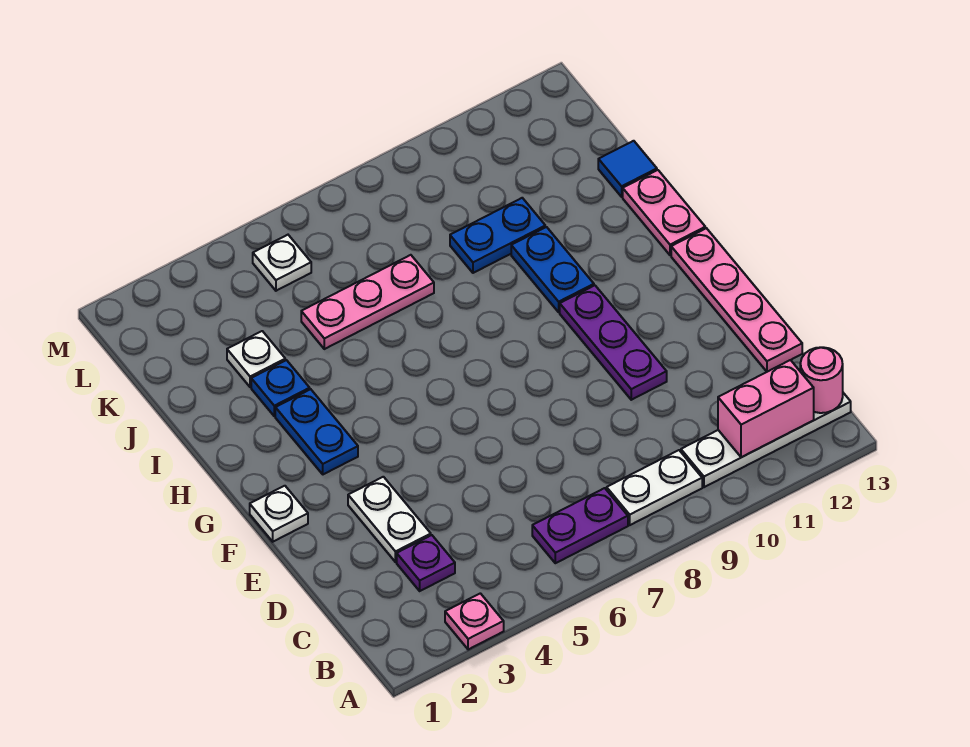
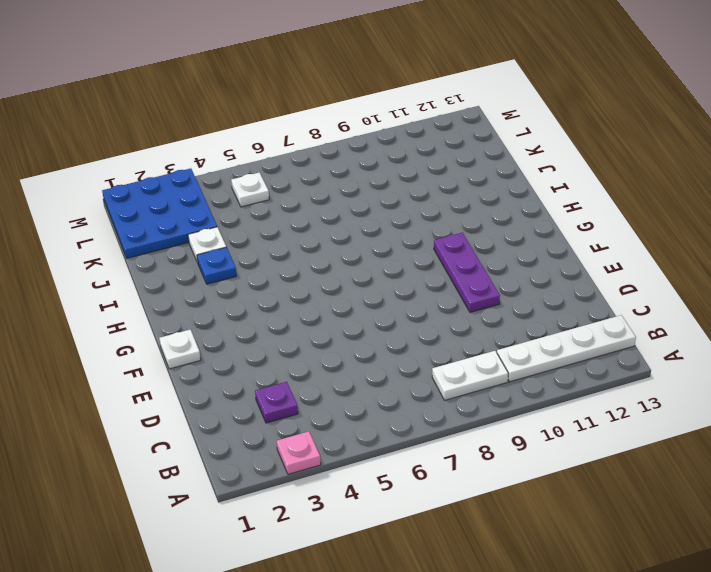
blue plate K1:M3 level 1 -> none
none -> purple plate B6:B7 level 1
none -> white plate D3:E3 level 1
none -> pink plate D13:G13 level 1

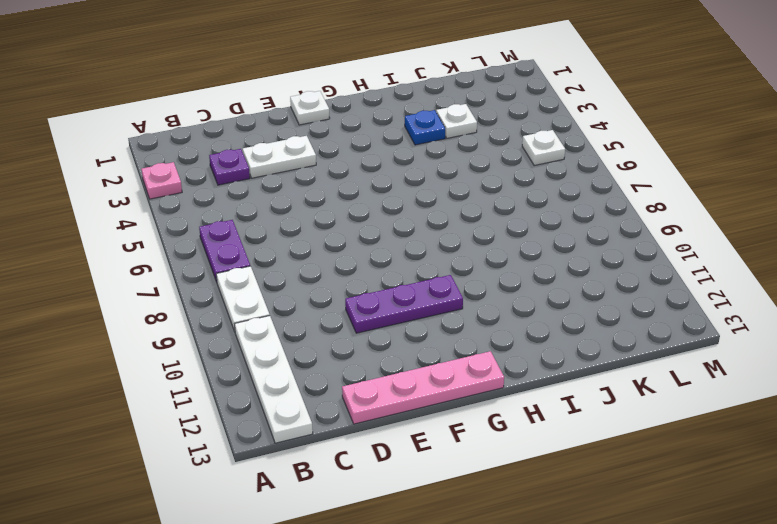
none -> blue plate G3:H3 level 1
none -> blue plate H10:I10 level 1
none -> pink plate H13:I13 level 1

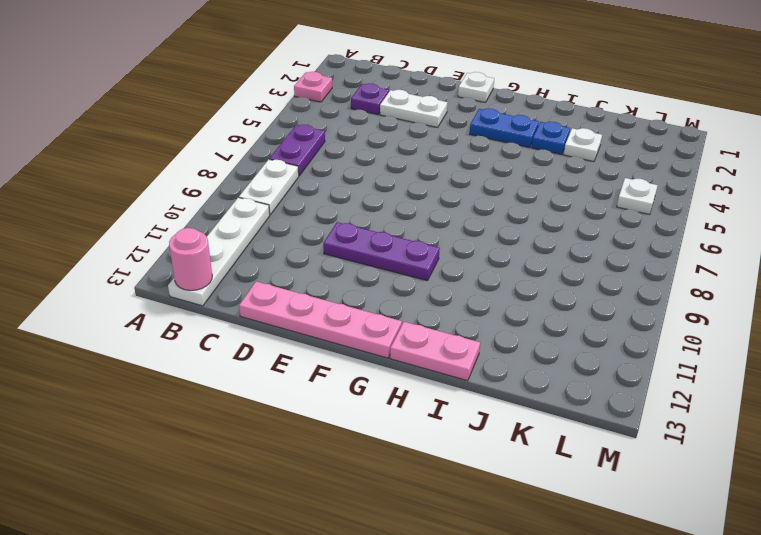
none -> blue plate H10:I10 level 1
none -> pink plate J5:J7 level 1
none -> blue plate J9:J10 level 1

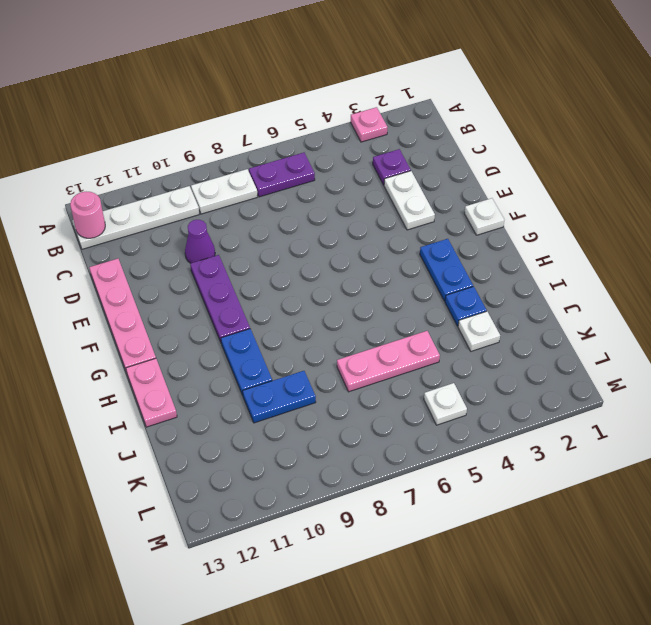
purple cone D10 level 1 -> none
none -> blue tile J13 level 1
none -> pink brick B11:B12 level 2

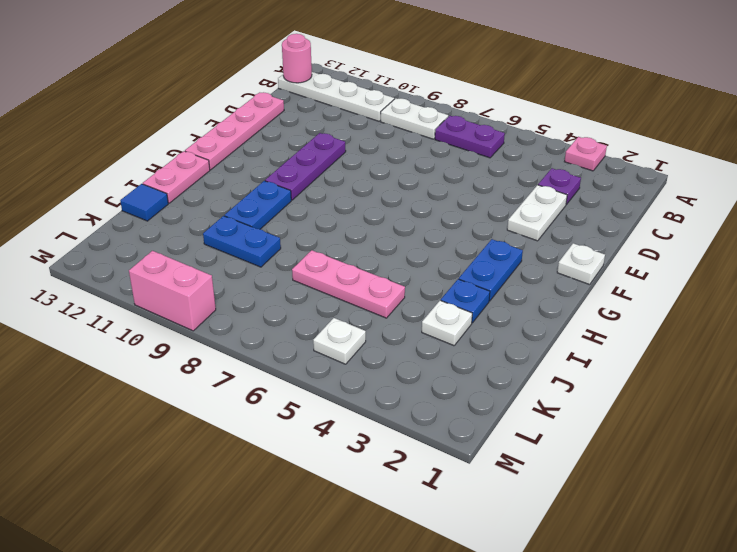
pink brick M9:M10 level 1 -> pink brick B11:B12 level 2

